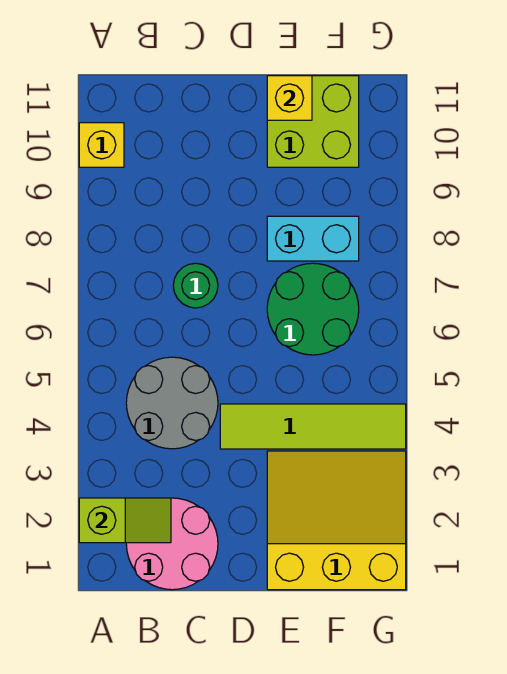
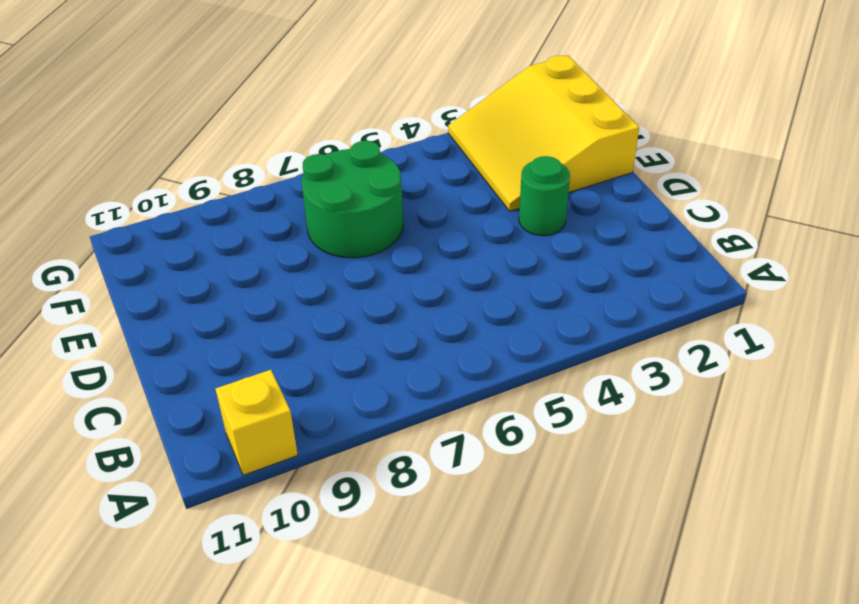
green round brick D3 level 1 -> green round brick C7 level 1
none -> pink round brick B1:C2 level 1
none -> grey round brick B4:C5 level 1

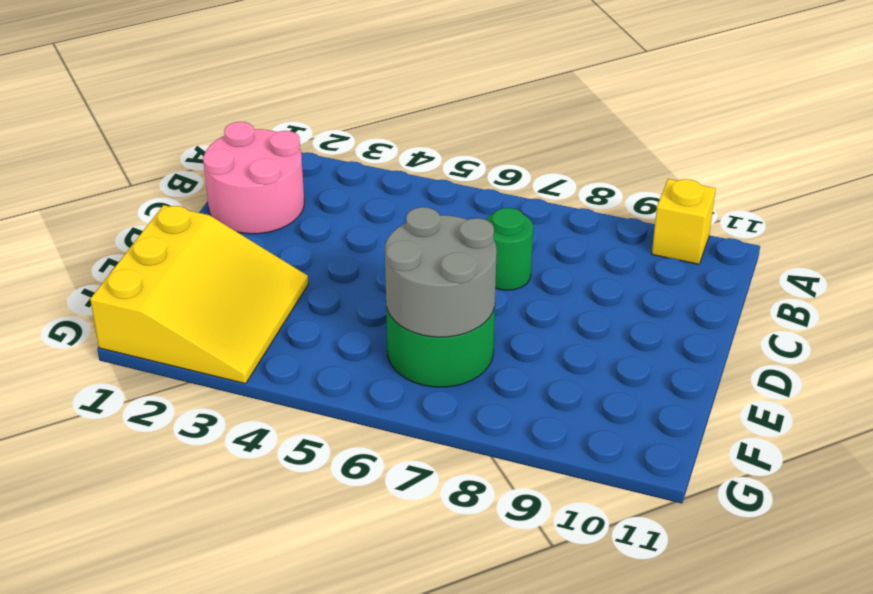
grey round brick E6:F7 level 2 -> grey round brick B4:C5 level 1
none -> lime tile D4:G4 level 1
none -> cyan brick E8:F8 level 1

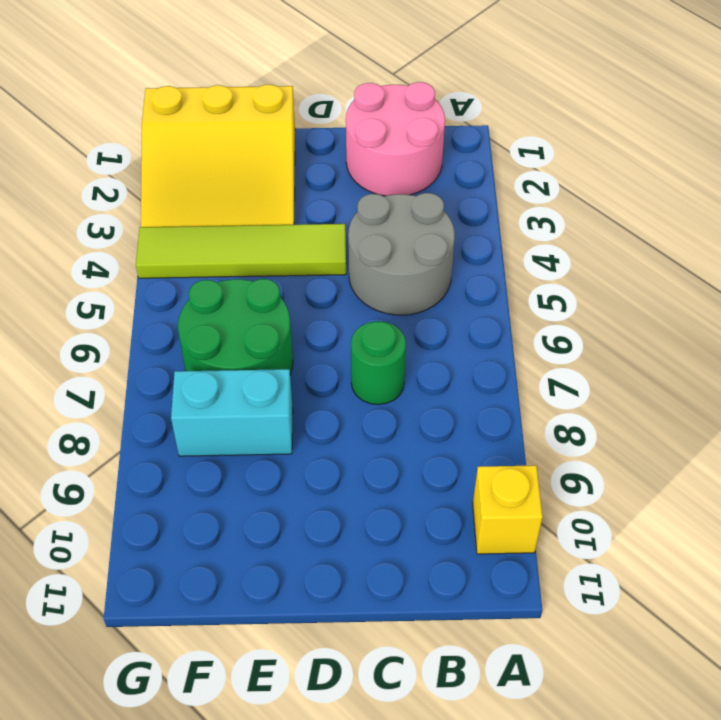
none -> lime brick E10:F11 level 1
none -> lime slope A2:B2 level 2 top A

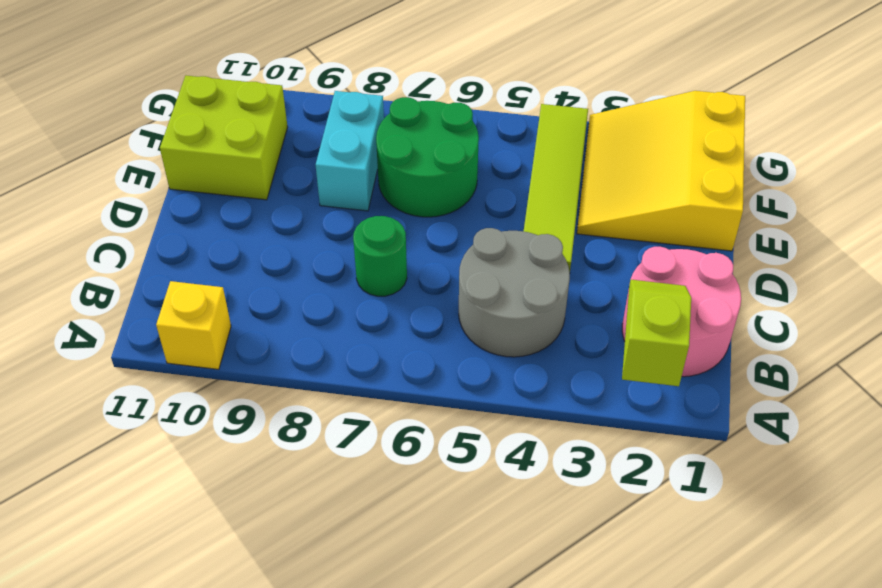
none -> yellow brick E11 level 2

